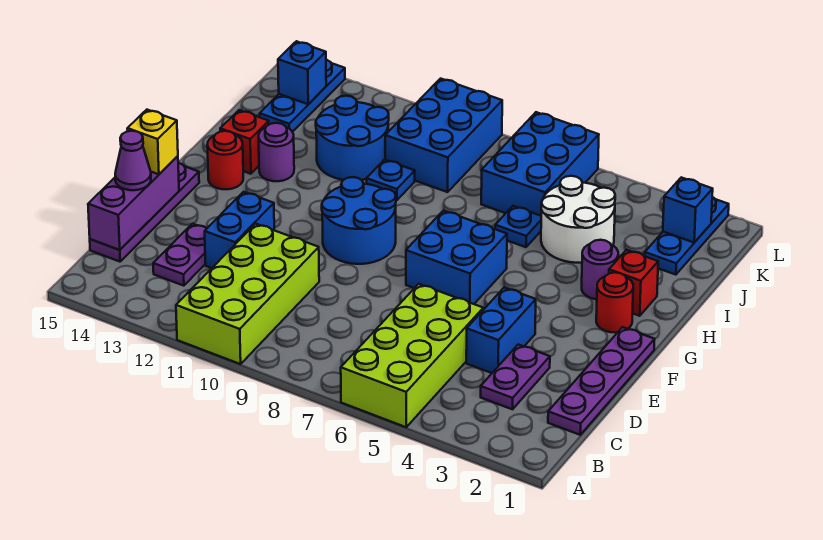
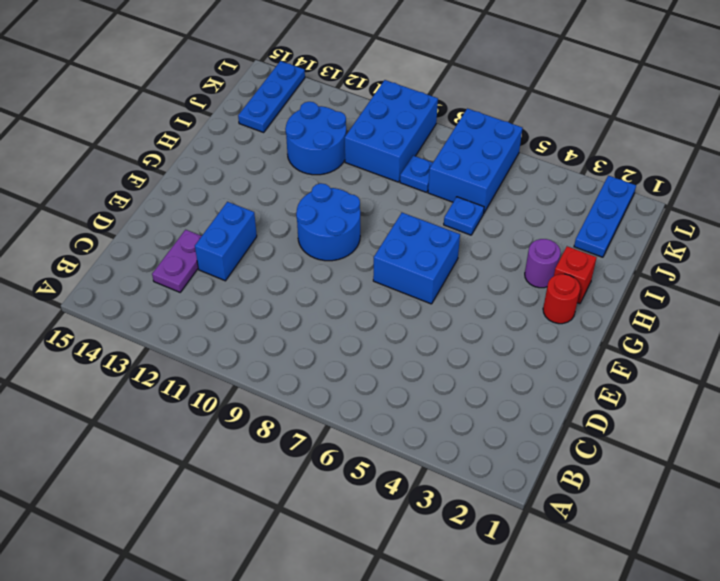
blue plate J8 level 1 -> blue plate I10 level 1
none -> lime brick A5:D6 level 1
none -> lime brick A10:D11 level 1
none -> purple plate C1:F1 level 1

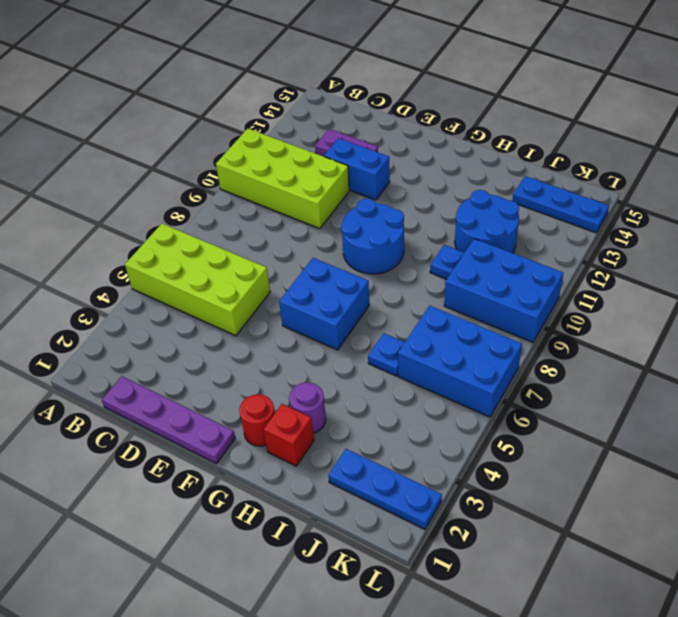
none -> purple plate C3:D3 level 1
none -> purple plate C15:F15 level 1
none -> blue brick D4:E4 level 1

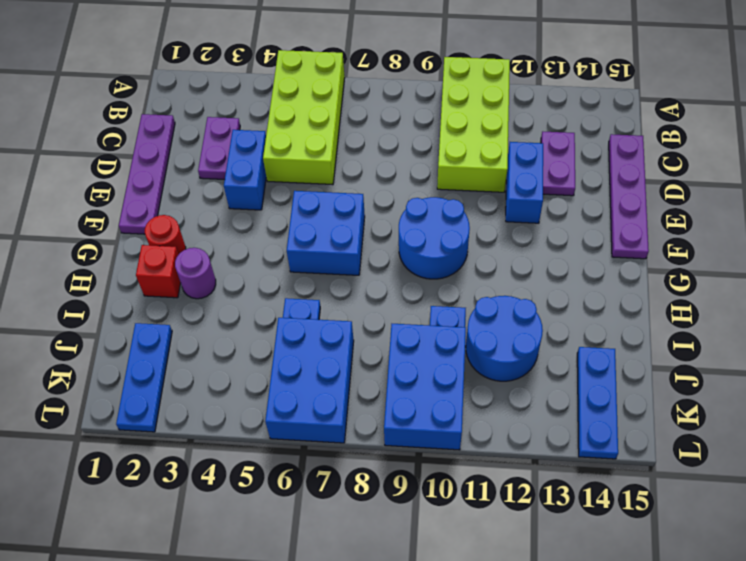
none -> red round brick G14 level 1
none -> purple round brick H13 level 1
none -> red brick H14 level 1

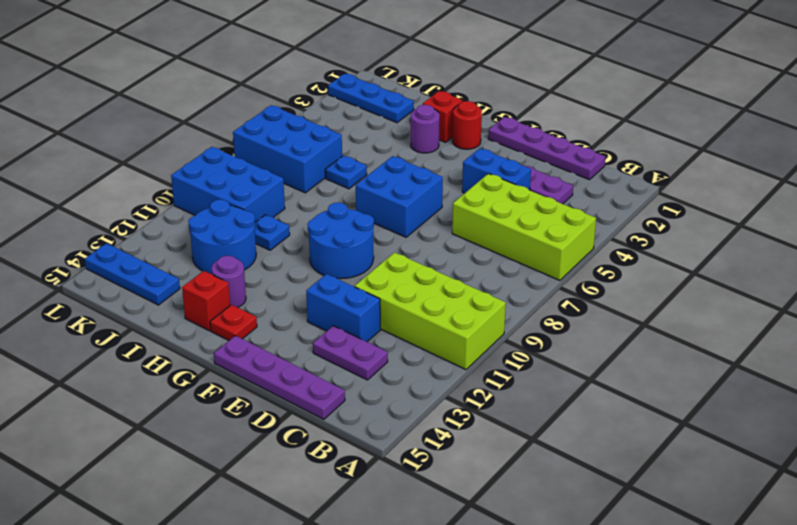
red plate G14 level 1 -> red round brick G14 level 1
none -> white round brick I4:J5 level 1
none -> purple brick C15:E15 level 2
none -> blue brick K2 level 2

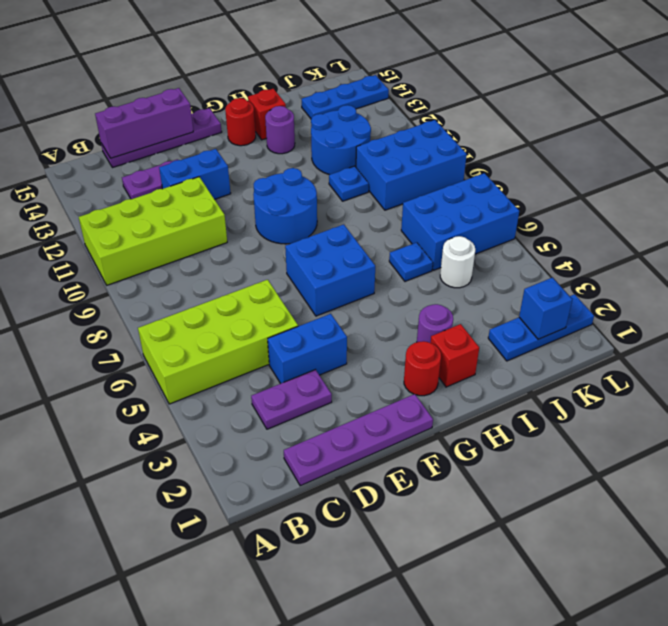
white round brick J5 level 1 -> white round brick I4:J5 level 1
none -> blue brick K14 level 2
none -> purple cone D15 level 3
none -> yellow brick E15 level 3

